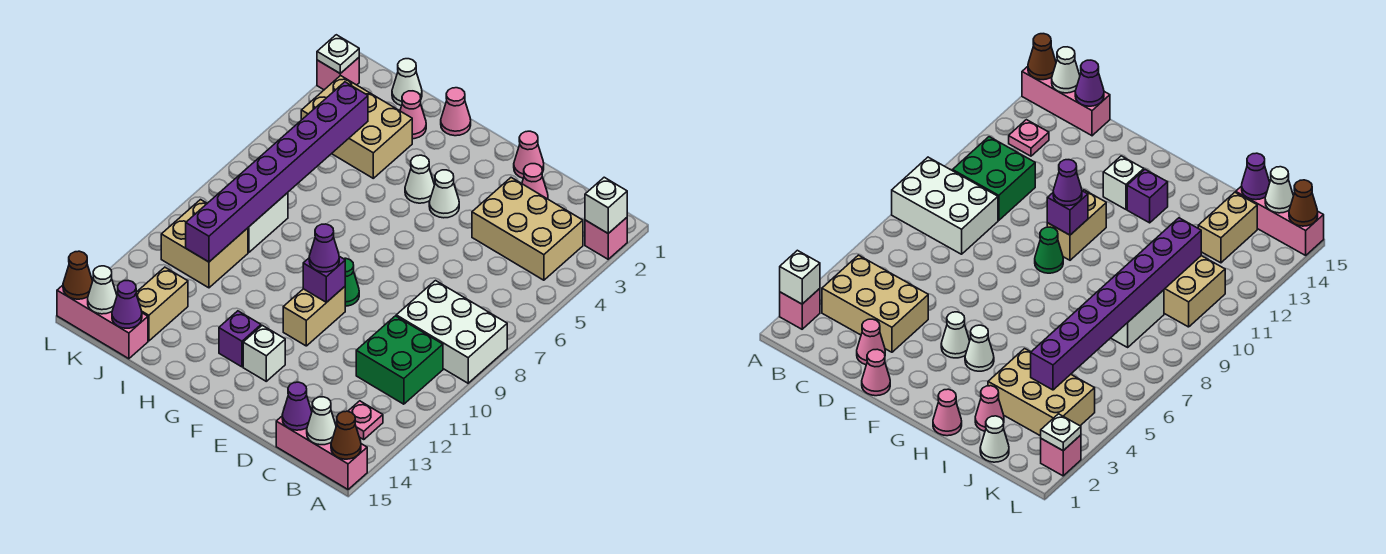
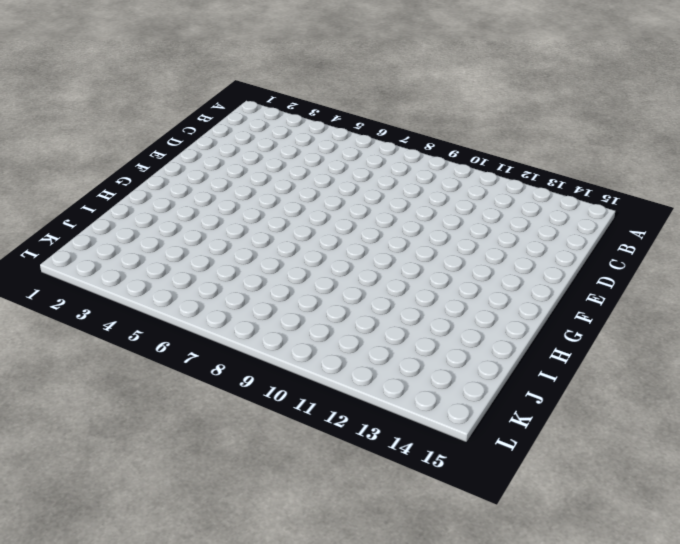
none -> pink brick A2 level 1
none -> white brick A8:C9 level 1
none -> pink brick A15:C15 level 1
none -> tan brick B3:D4 level 1

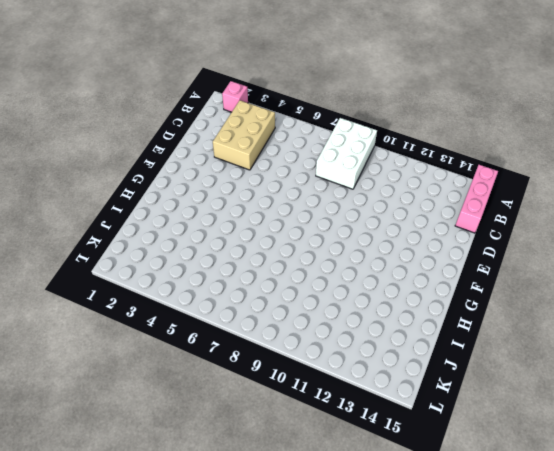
none -> green brick B10:C11 level 1
none -> pink plate B13 level 1
none -> pink cone D2 level 1
none -> pink cone E1 level 1

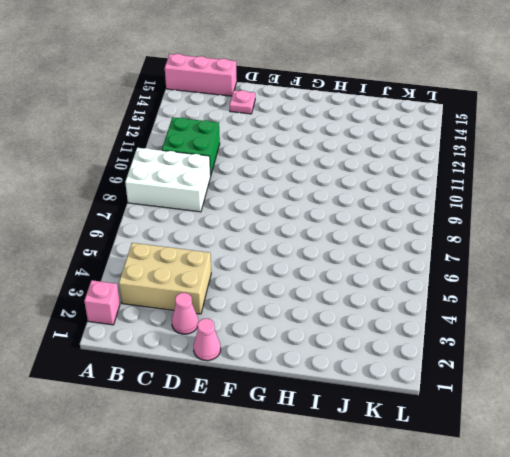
pink plate D14 level 1 -> pink plate B13 level 1
none -> white cone F4 level 1
none -> green cone F9 level 1
none -> tan brick F10:F11 level 1
none -> white brick F13 level 1

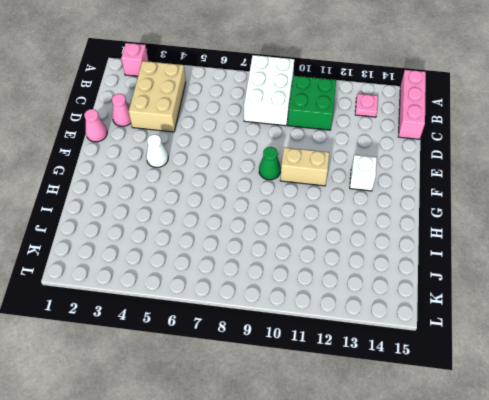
none -> white cone G4 level 1
none -> purple brick G13 level 1
none -> pink cone H1 level 1
none -> pink cone I2 level 1

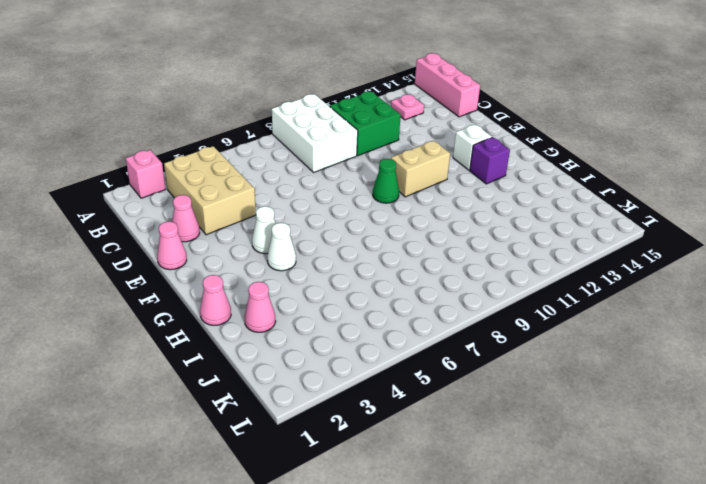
none -> tan brick I3:K4 level 1
none -> white cone J1 level 1
none -> white brick J8:J9 level 1
none -> tan brick J10:K11 level 1

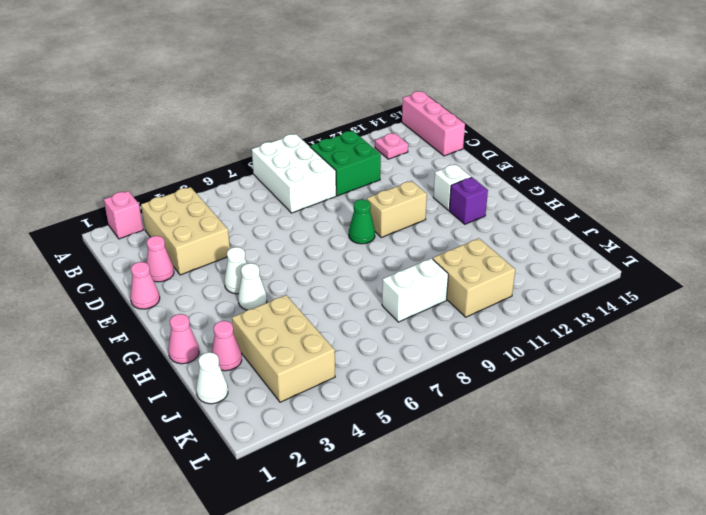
none -> tan brick J13:J14 level 1
none -> pink brick J15:L15 level 1
none -> pink brick L2 level 1
none -> white brick A2 level 2

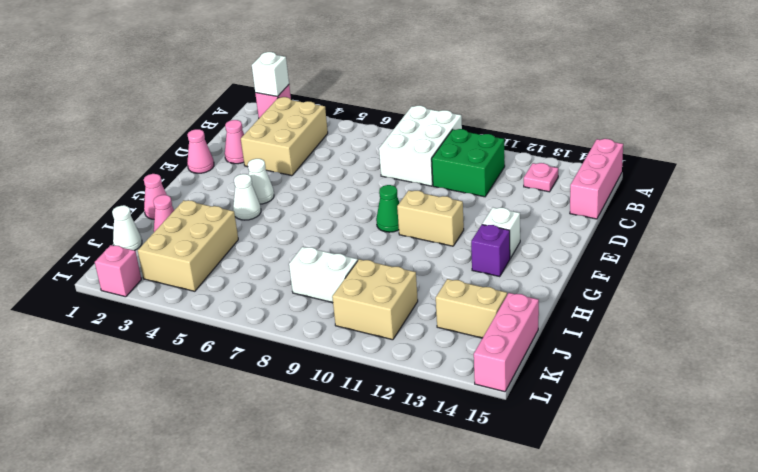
none -> brown cone A15 level 2
none -> white cone B15 level 2
none -> purple cone C15 level 2
none -> purple brick F10 level 2

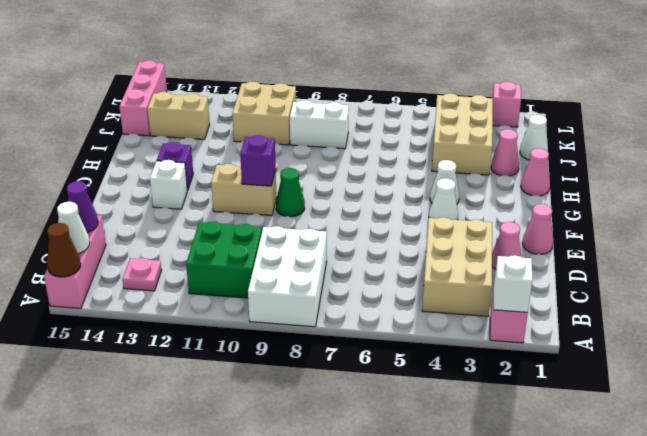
none -> purple brick J4:J11 level 2
none -> purple cone J15 level 2
none -> white cone K15 level 2
none -> white plate L2 level 2

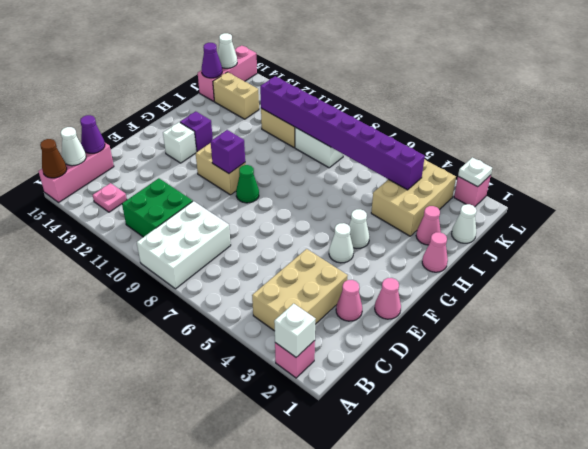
none -> brown cone L15 level 2
none -> purple cone F10 level 3

